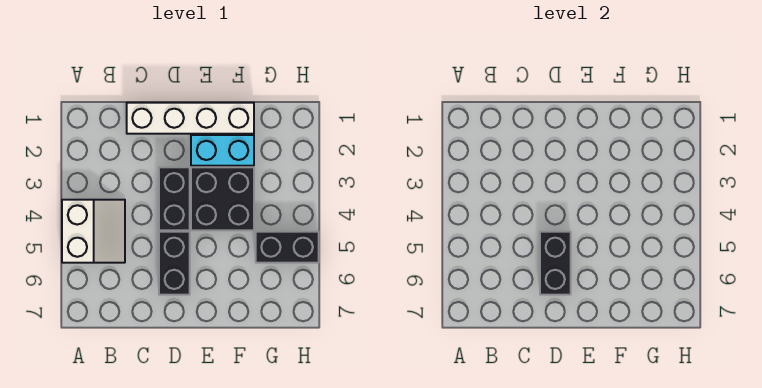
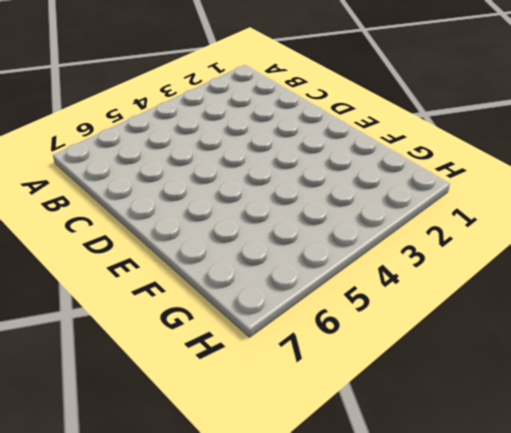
none -> white slope A4:B5 level 1 top A
none -> white brick C1:F1 level 1

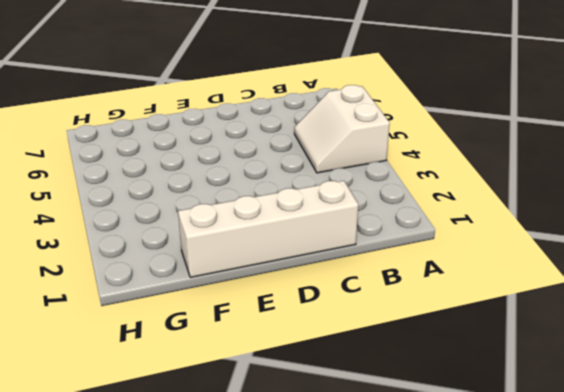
none -> black brick D3:D4 level 1
none -> black brick D5:D6 level 1

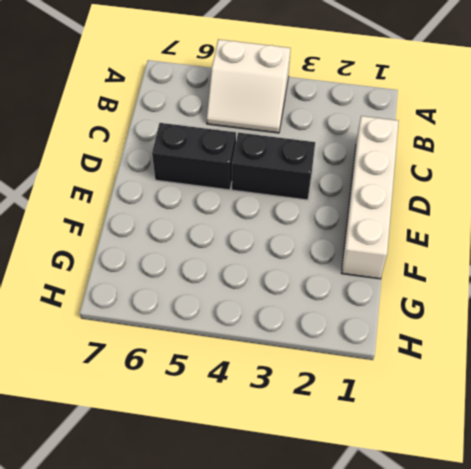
none -> cyan brick E2:F2 level 1
none -> black brick E3:F4 level 1

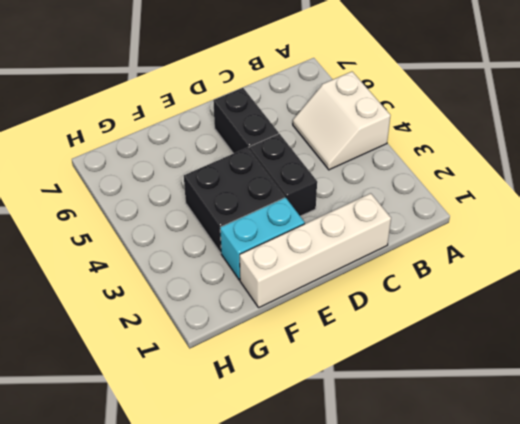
none -> black brick G5:H5 level 1
none -> black brick D5:D6 level 2

